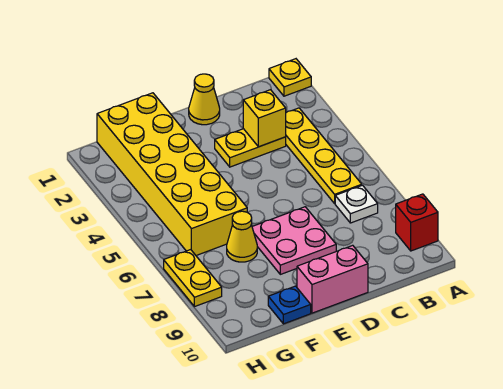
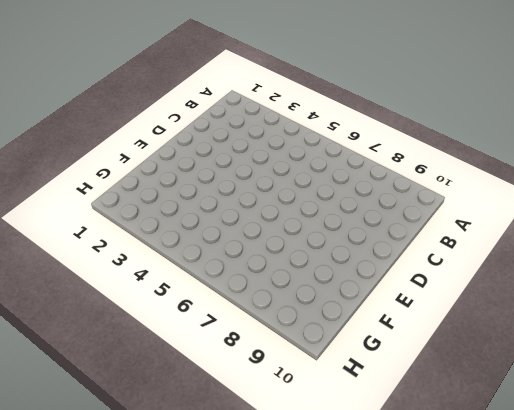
none -> yellow plate A1 level 1
none -> red brick A9 level 1
none -> yellow plate B3:B6 level 1

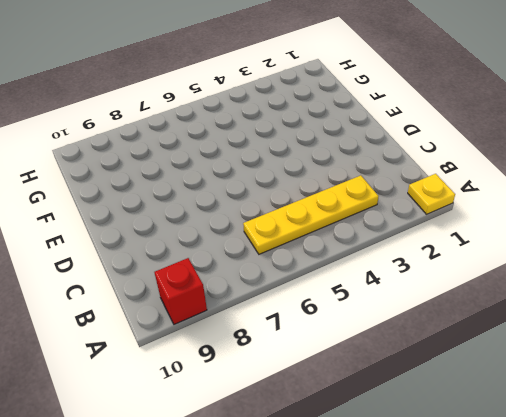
none -> white plate B7 level 1
none -> yellow plate C3:D3 level 1
none -> yellow cone D1 level 1

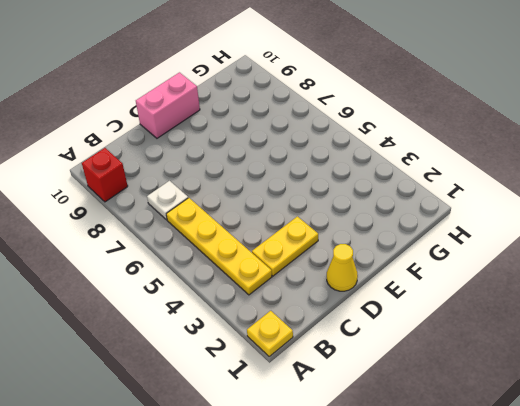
none -> pink plate D7:E8 level 1
none -> yellow brick F1:G6 level 1
none -> yellow cone F7 level 1

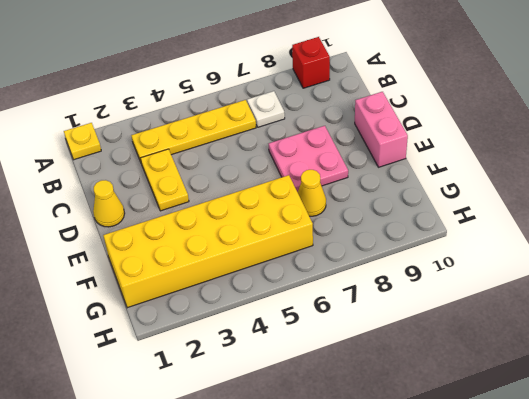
none -> blue plate F10 level 1
none -> yellow plate H7:H8 level 1
none -> yellow brick C3 level 2

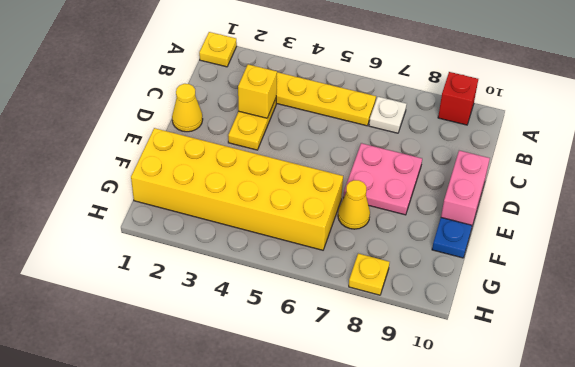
yellow plate H8 level 1 -> yellow plate H7:H8 level 1

